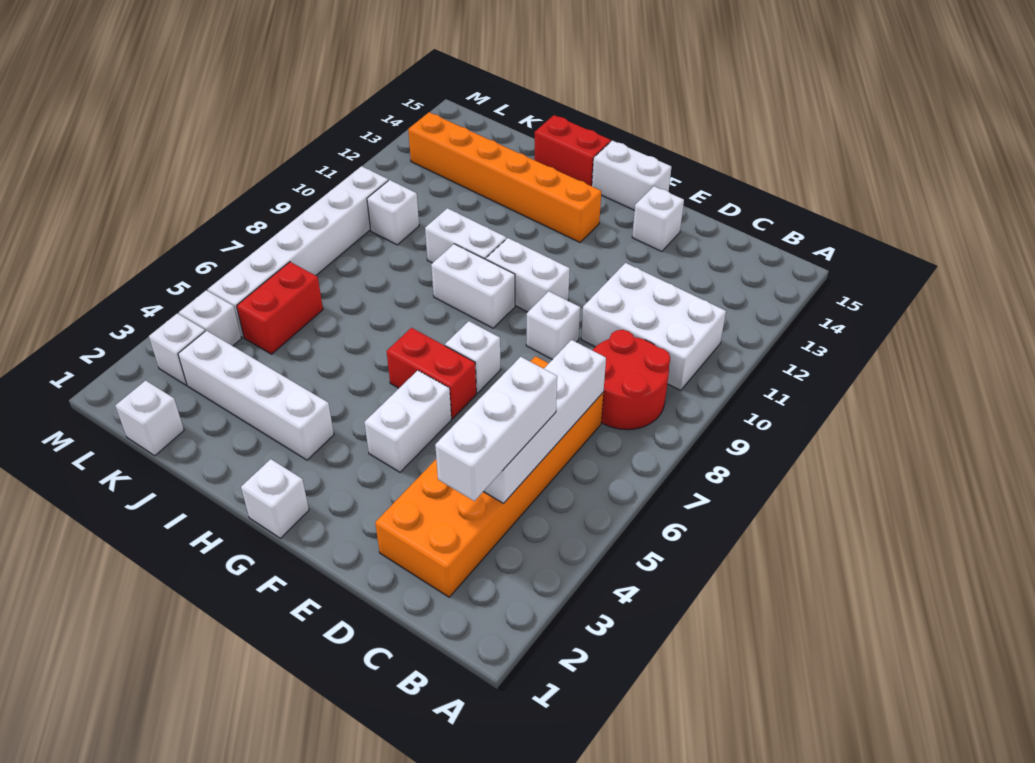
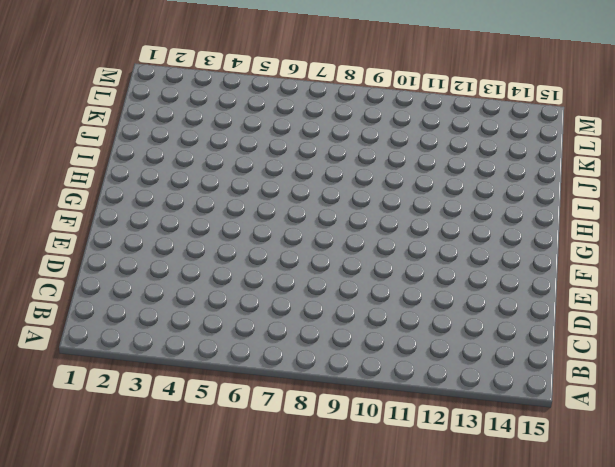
none -> red round brick B8:C9 level 1
none -> white brick B10:D11 level 1
none -> orange brick C2:D7 level 1

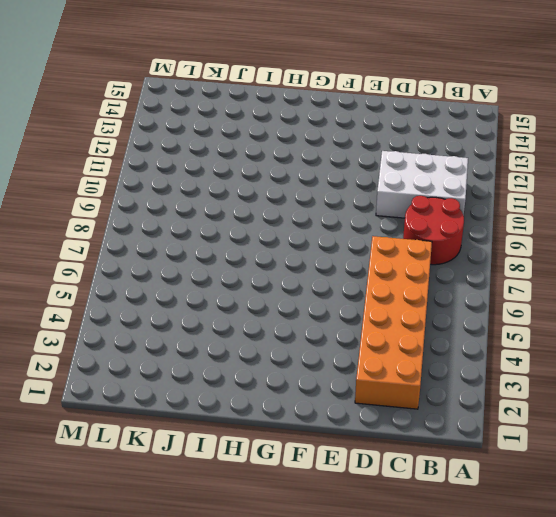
none -> white brick E9 level 1
none -> white brick E14 level 1
none -> white brick F4:F5 level 1

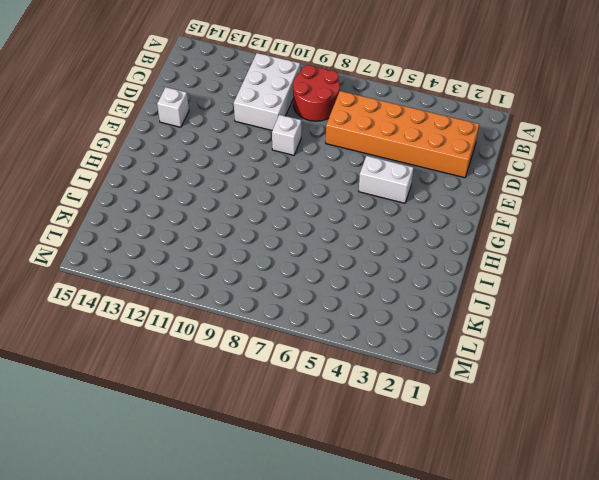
none -> red brick F6:G6 level 1
none -> white brick F7 level 1
none -> white brick F10:G10 level 1

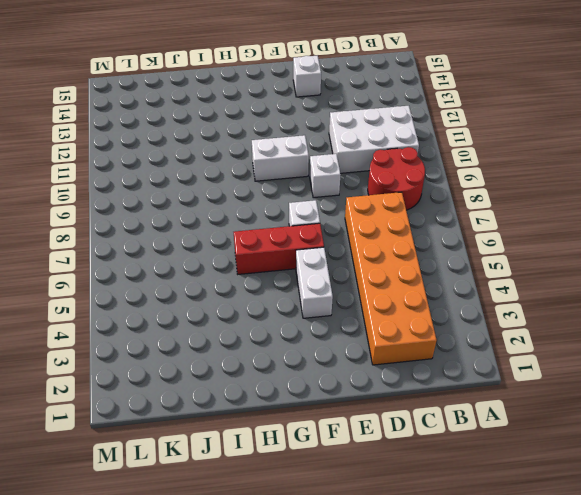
red brick F6:H6 level 1 -> red brick F6:G6 level 1
none -> white brick F15:G15 level 1
none -> white brick G1 level 1
none -> white brick G9:H9 level 1

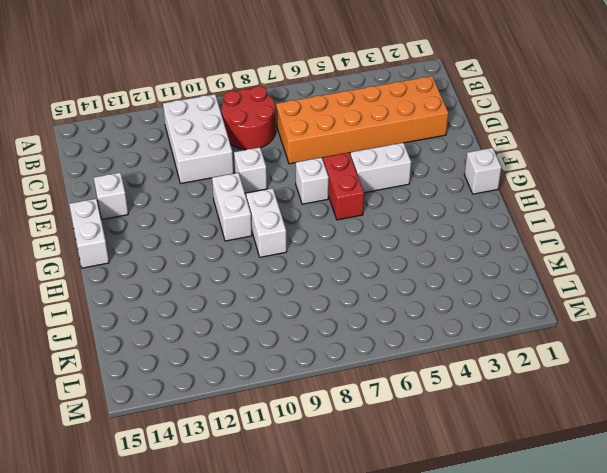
none -> orange brick G13:L13 level 1
none -> white brick H3:K3 level 1
none -> white brick H10:I10 level 1

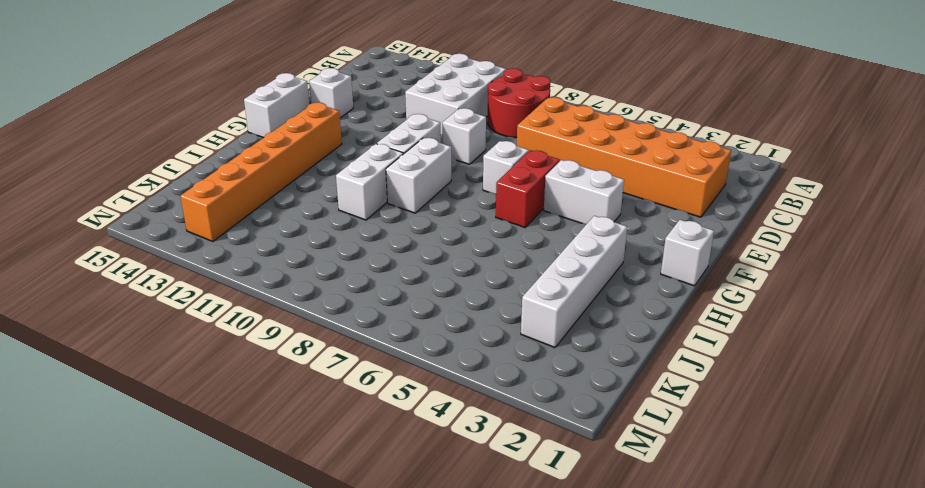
none -> red brick H15:I15 level 1
none -> white brick K1 level 1
none -> red brick K5:K6 level 1

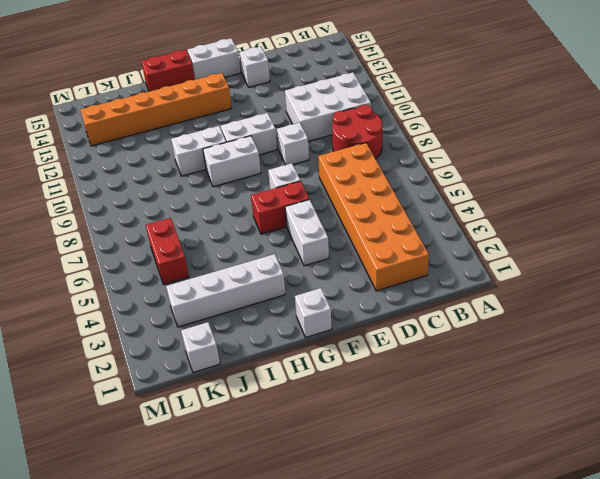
none -> white brick K10 level 1
none -> white brick L3 level 1
none -> white brick L4 level 1

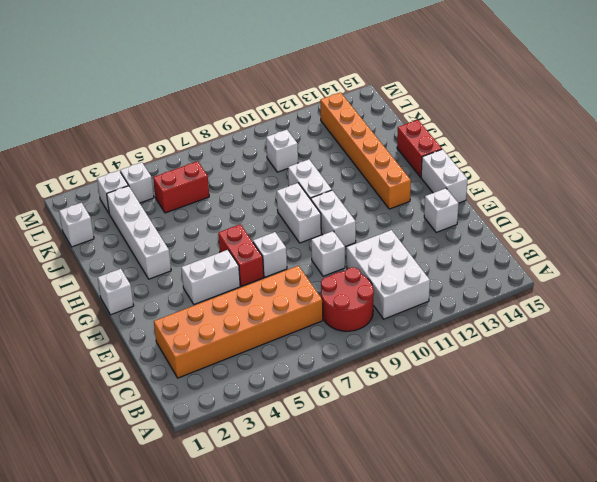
none -> white brick L5:L10 level 1
none -> white brick C4:C7 level 2
none -> white brick C3:C5 level 3

